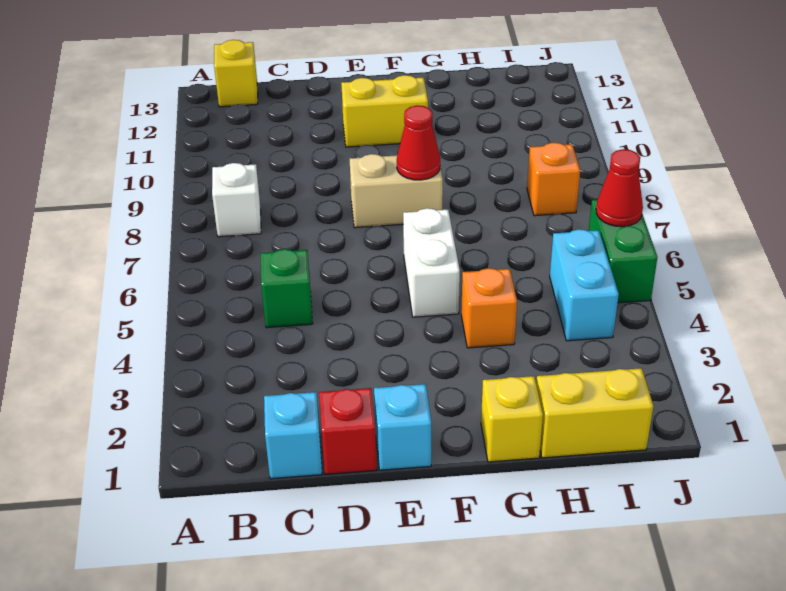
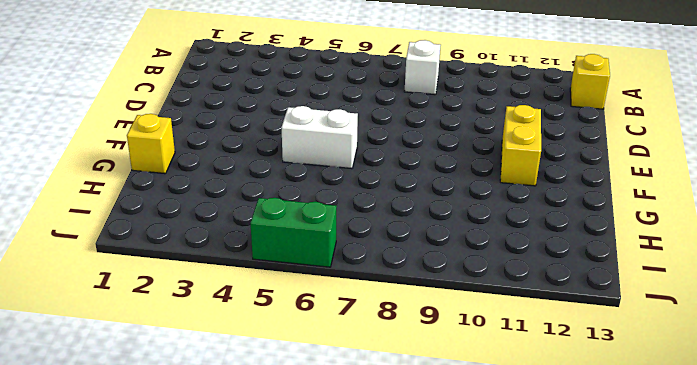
none -> cyan brick C1 level 1
none -> green brick C5 level 1
none -> red brick D1 level 1

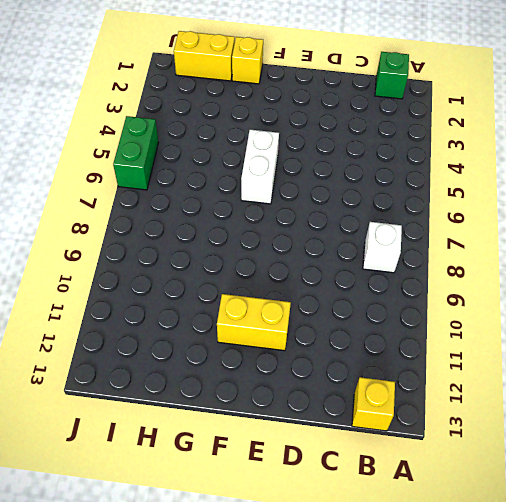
green brick B1 level 1 -> green brick C5 level 1
none -> cyan brick C1 level 1
none -> red brick D1 level 1
none -> cyan brick E1 level 1

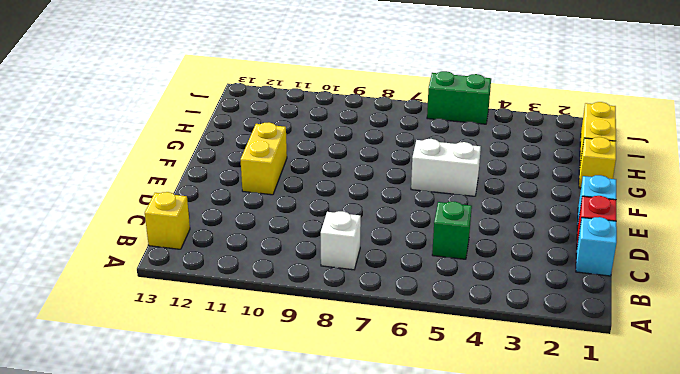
none -> tan brick E8:F8 level 1
none -> orange brick G4 level 1
none -> cyan brick I4:I5 level 1

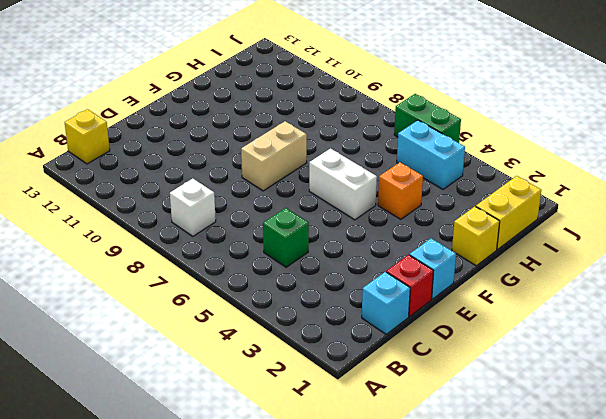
none -> yellow brick E11:F11 level 1
none -> orange brick I8 level 1
none -> red cone F8 level 2

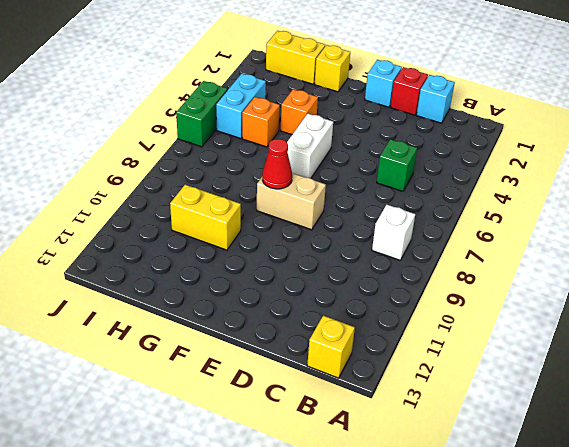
yellow brick G10:H10 level 1 -> yellow brick E11:F11 level 1
orange brick H5 level 1 -> orange brick I8 level 1
none -> red cone J6 level 2

